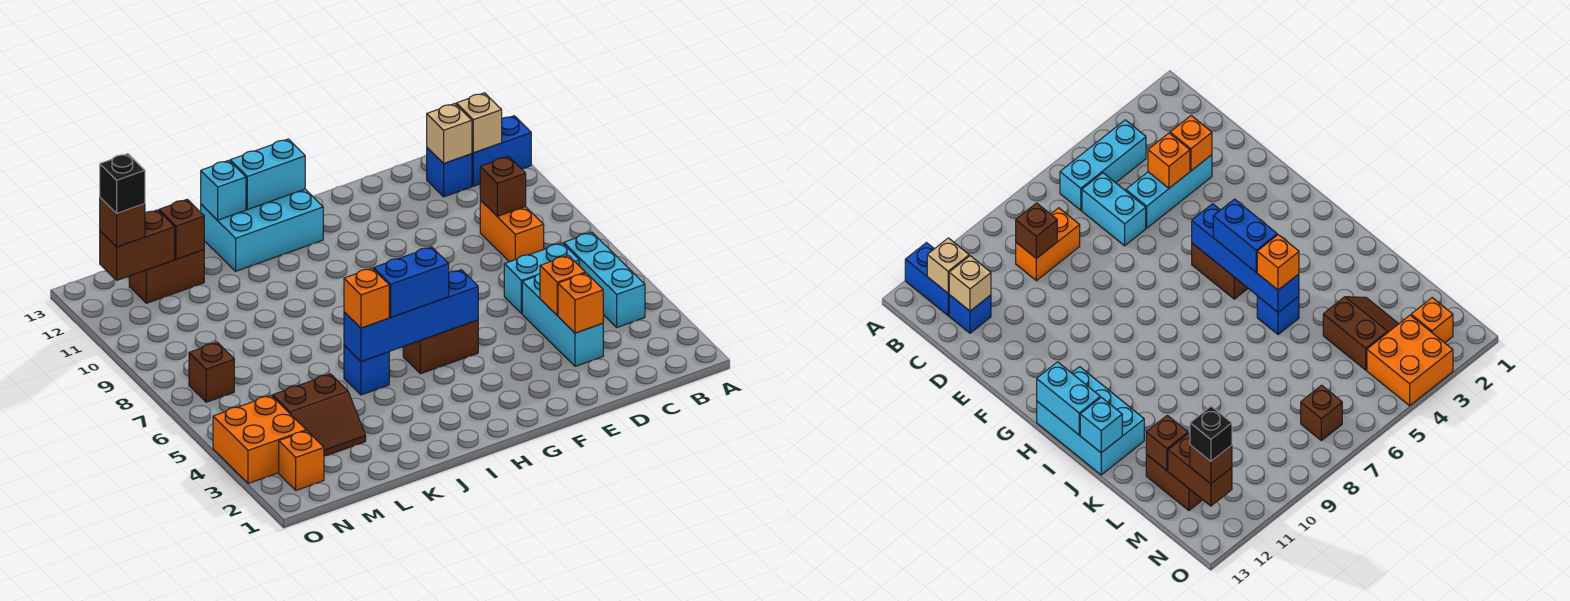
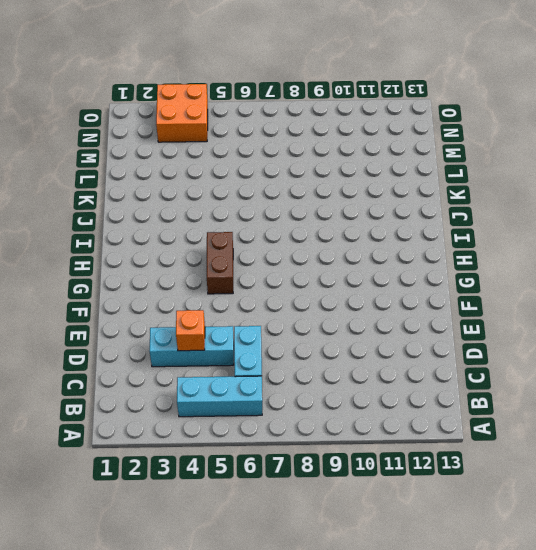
none -> blue brick A12:B12 level 1
none -> orange brick C8:C9 level 1
none -> blue brick C12 level 1

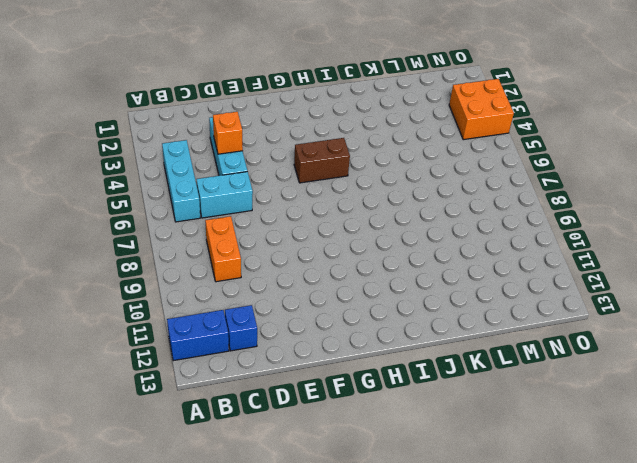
none -> cyan brick H12:J13 level 1
none -> blue brick J5 level 1
none -> brown slope L3:M4 level 1 top 4

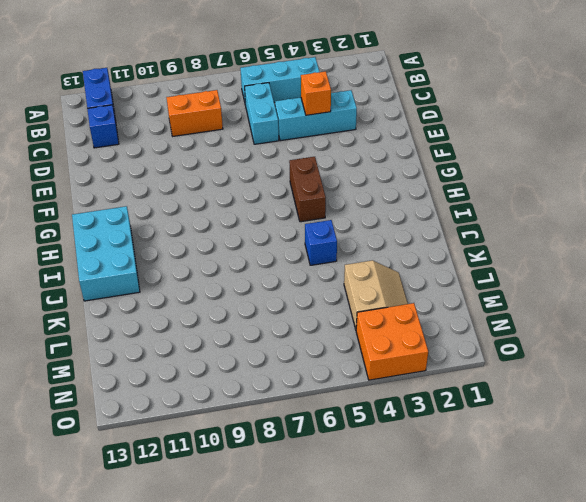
tan slope L3:M4 level 1 top 4 -> brown slope L3:M4 level 1 top 4
none -> brown brick L12:M12 level 1
none -> orange brick N2 level 1
none -> brown brick N7 level 1

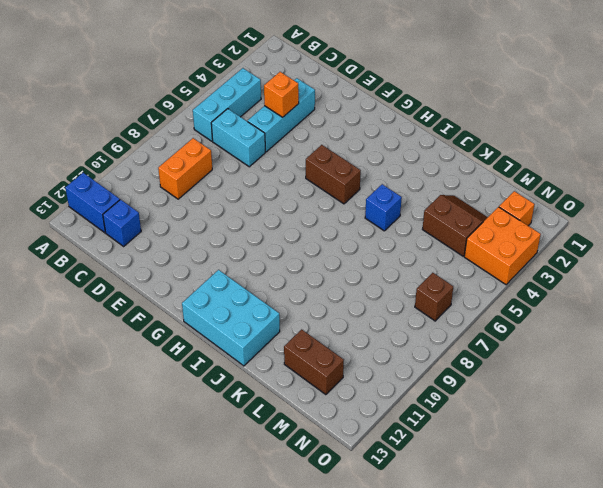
none -> tan brick B12 level 2
none -> brown brick C9 level 2
none -> tan brick C12 level 2

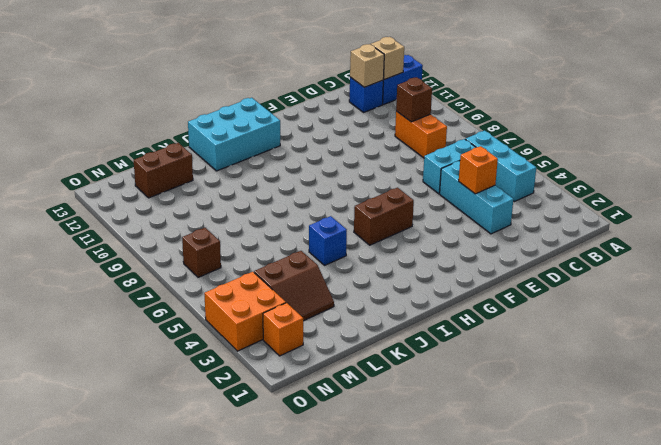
none -> orange brick D3 level 2
none -> blue brick G5:J5 level 2
none -> cyan brick H13:I13 level 2

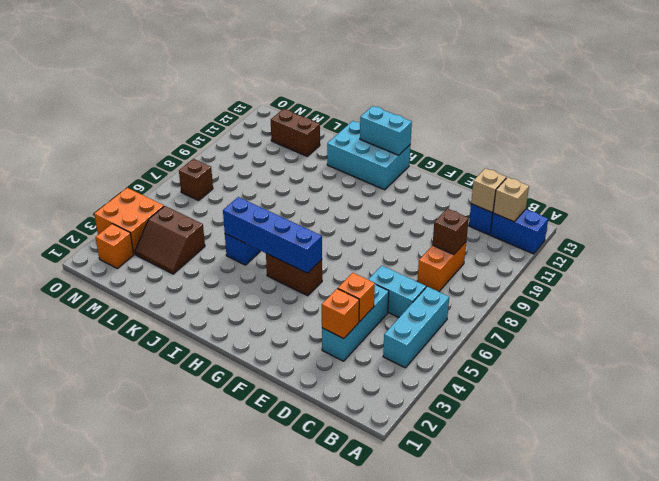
none -> cyan brick J13 level 2
none -> brown brick L12 level 2
none -> brown brick M12:N12 level 2

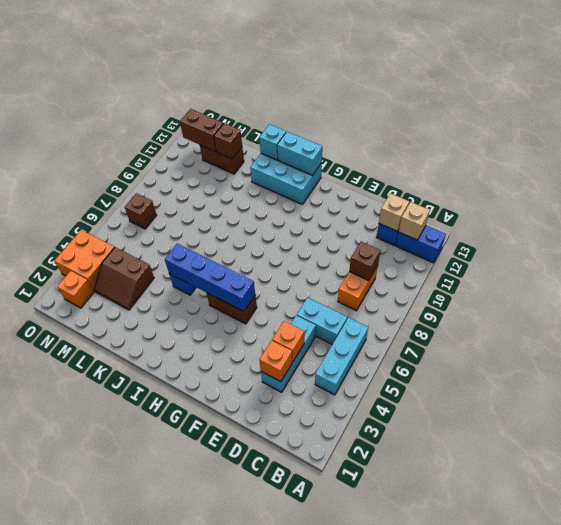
none -> blue brick H5:I5 level 3
none -> orange brick J5 level 3
none -> brown brick N12 level 3

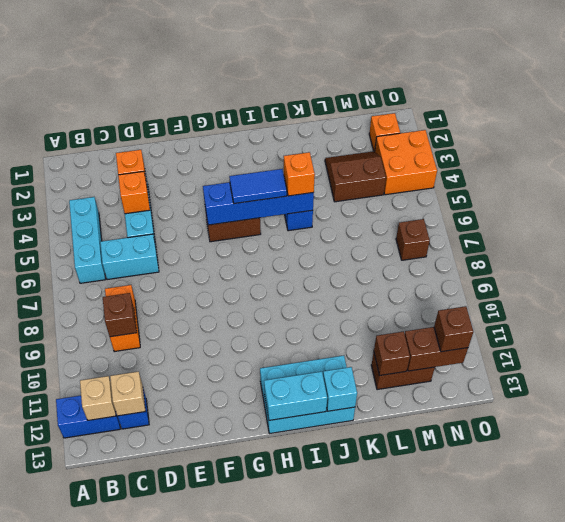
blue tile H5:I5 level 3 -> blue brick H5:I5 level 3
none -> black brick N12 level 4

